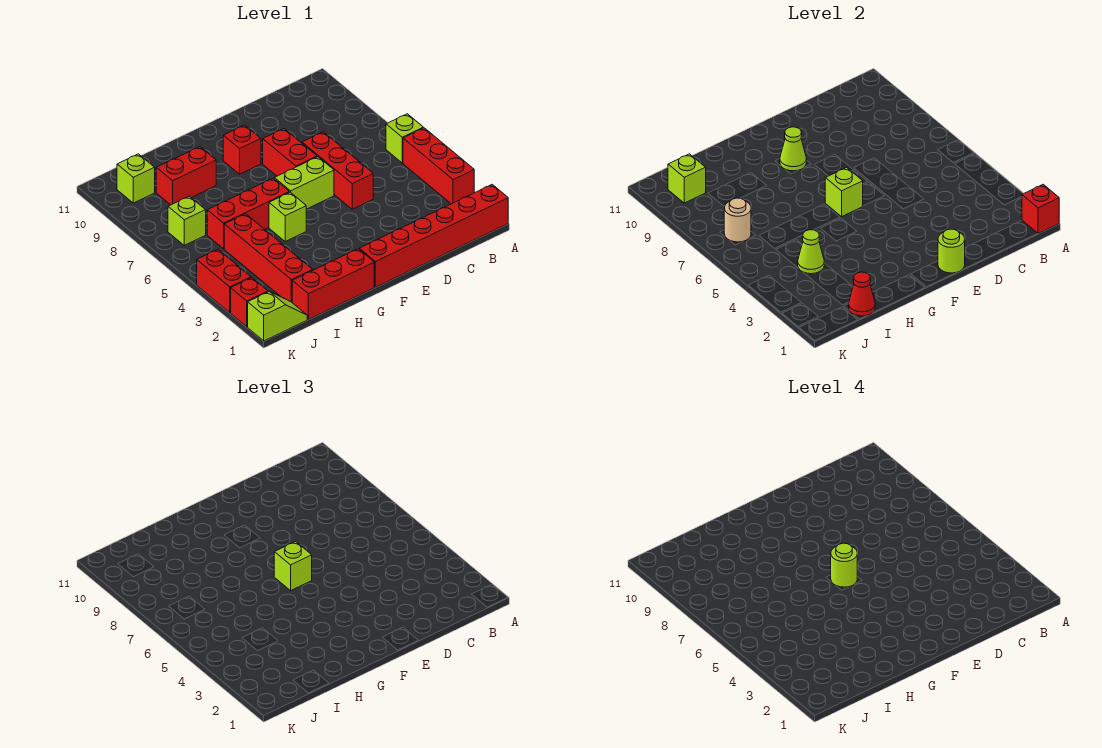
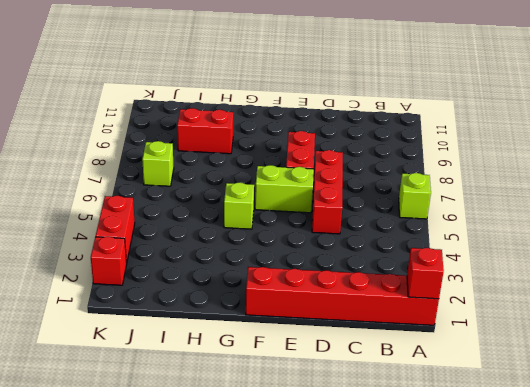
none -> red brick A3:A5 level 1
none -> red brick F9 level 1
none -> red brick G1:I1 level 1

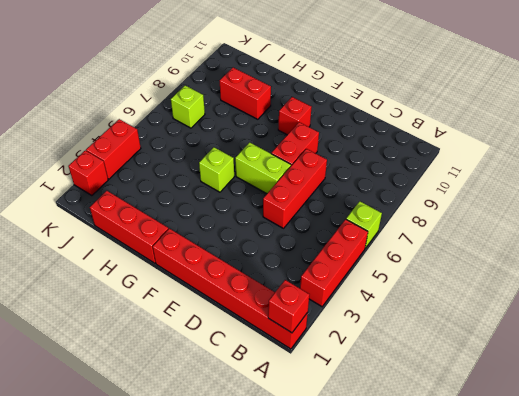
none -> red brick G6:I6 level 1
none -> red brick I2:I5 level 1
none -> lime slope J1:K1 level 1 top K

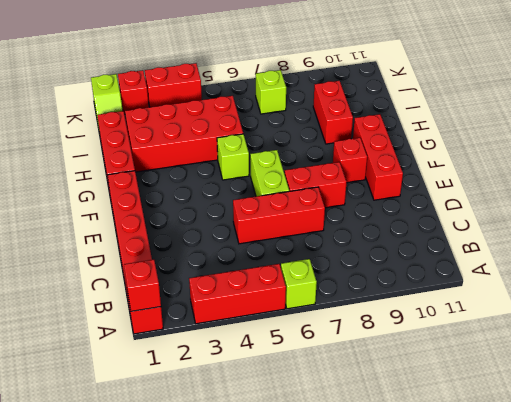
red brick E10:G10 level 1 -> red brick G6:I6 level 1
red brick H2:I5 level 1 -> red brick I2:I5 level 1
none -> lime brick J10 level 1
none -> lime round brick E1 level 2
none -> lime brick F6 level 2

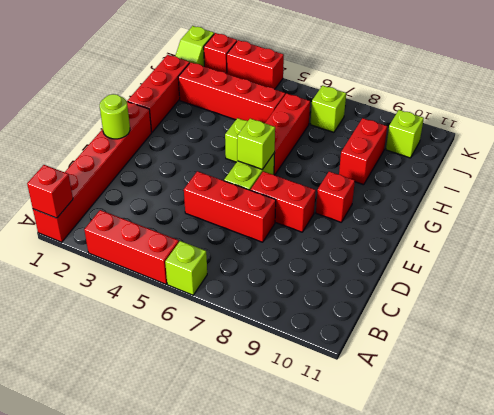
none -> lime cone F9 level 2
none -> red cone I1 level 2
none -> lime cone I4 level 2

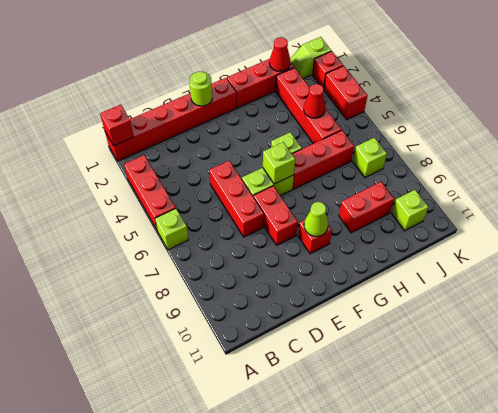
red cone I4 level 2 -> lime cone I4 level 2
none -> tan round brick J7 level 2
none -> lime brick J10 level 2
none -> lime brick F6 level 3

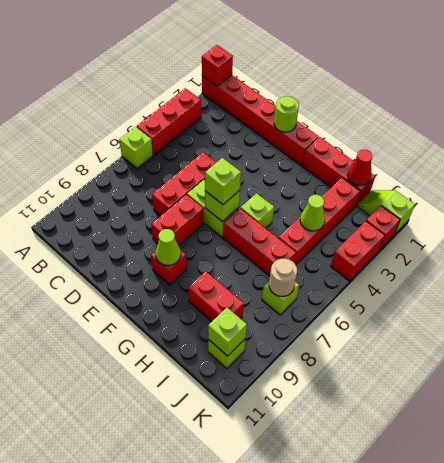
none -> lime round brick F6 level 4

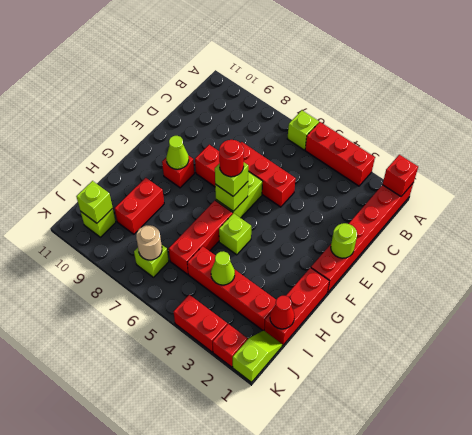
red round brick F6 level 4 -> lime round brick F6 level 4

